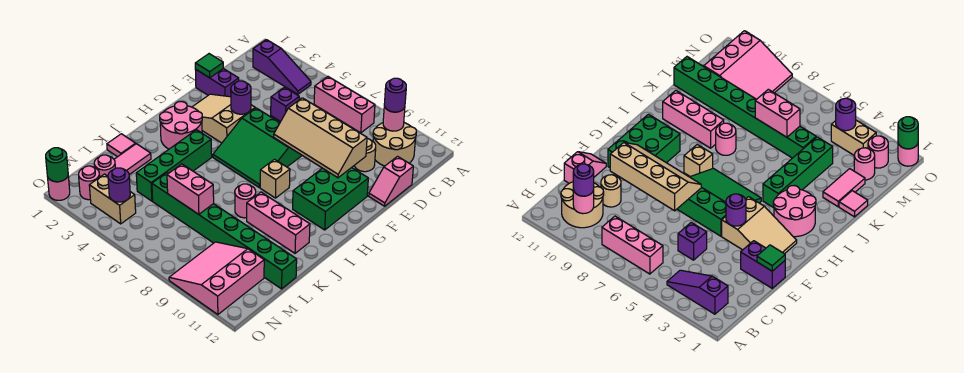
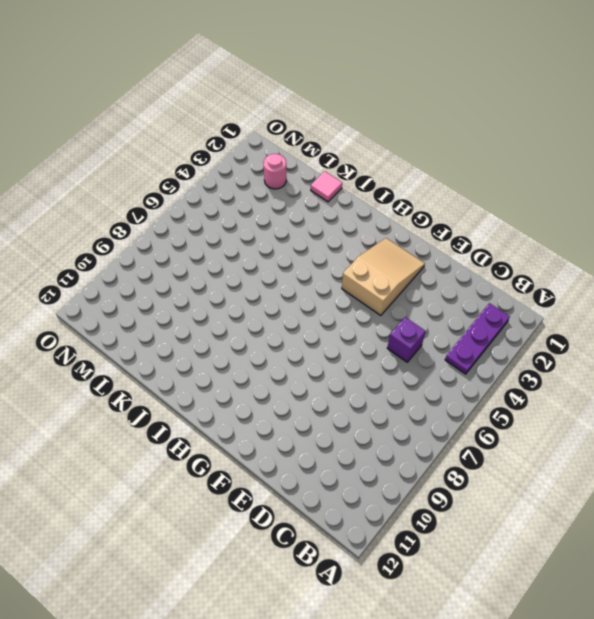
purple plate B2:B4 level 1 -> purple slope B2:B4 level 1 top 2
none -> pink brick B6:B8 level 1
none -> tan round brick B10:C11 level 1
none -> tan round brick D10 level 1
none -> pink slope D12:E12 level 1 top D

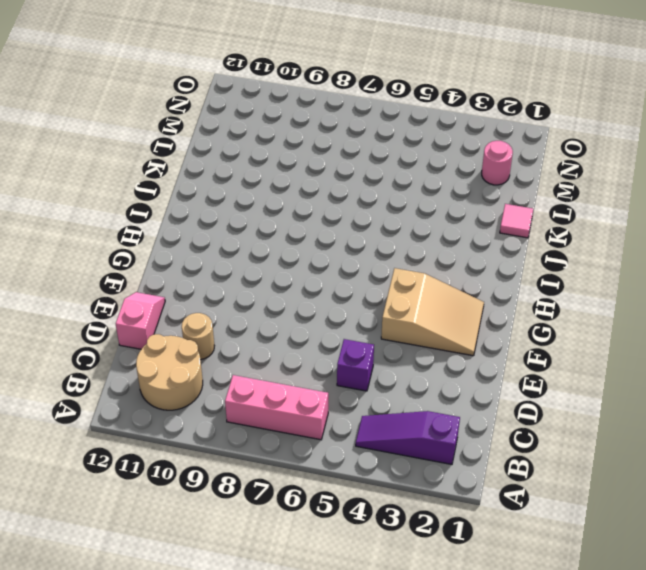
none -> purple brick E1:E2 level 1
none -> green slope F5:H7 level 1 top F
none -> green brick F10:H11 level 1
none -> pink round brick H2:I3 level 1

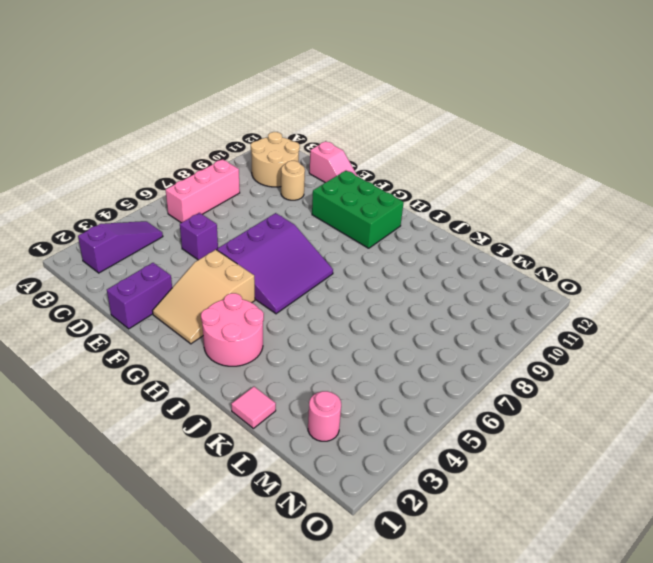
purple slope F5:H7 level 1 top F -> green slope F5:H7 level 1 top F
none -> tan brick H8 level 1
none -> green brick I4:L4 level 1
none -> pink round brick J8 level 1
none -> pink brick J9:J11 level 1

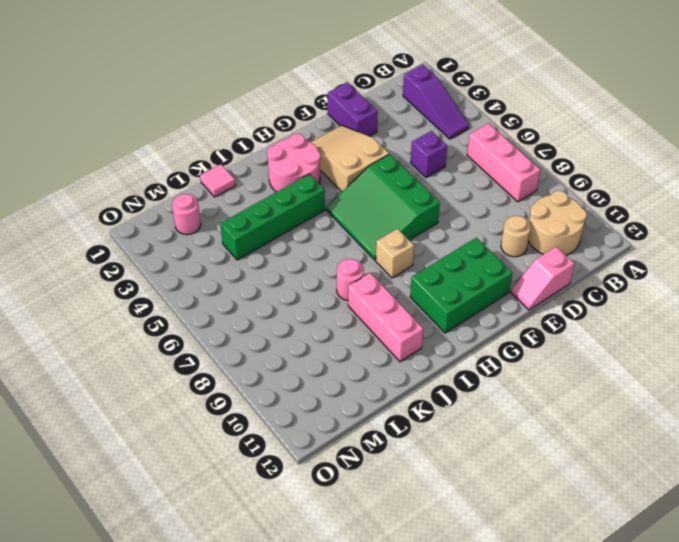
none -> pink tile K2:L2 level 1
none -> green brick L5:L12 level 1
none -> pink slope M9:O11 level 1 top 11
none -> pink round brick N2 level 1

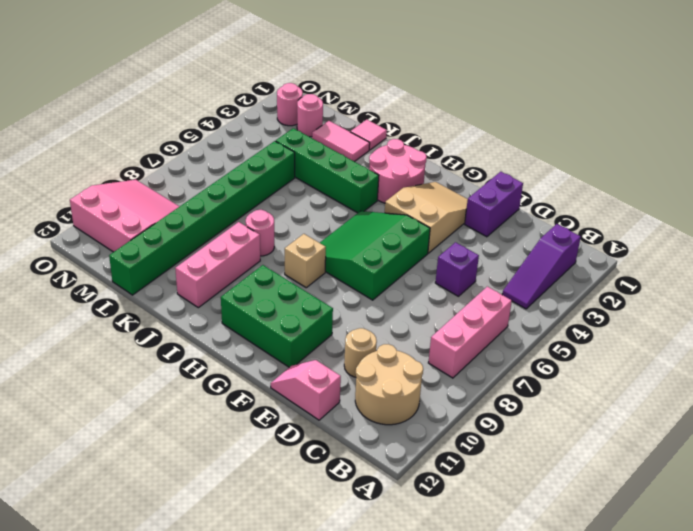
none -> tan brick N3:N4 level 1
none -> pink round brick O1 level 1
none -> pink round brick B10 level 2
none -> green tile E1 level 2

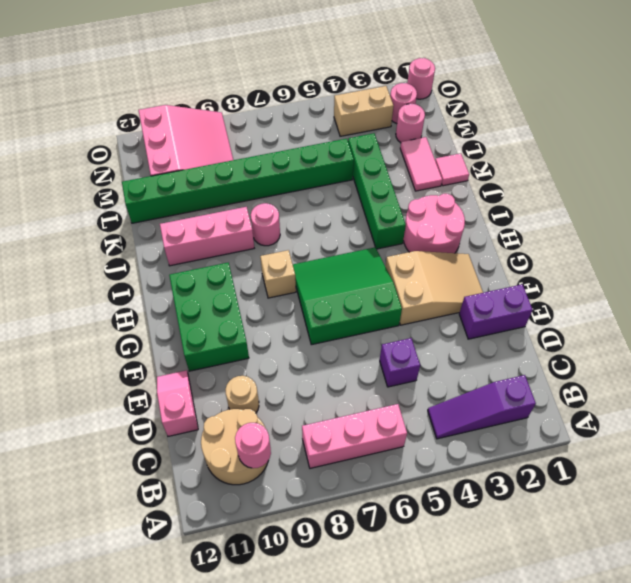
none -> green tile E1 level 2
none -> tan slope E7:F10 level 2 top E
none -> purple round brick F4 level 2
none -> pink brick L6:L7 level 2

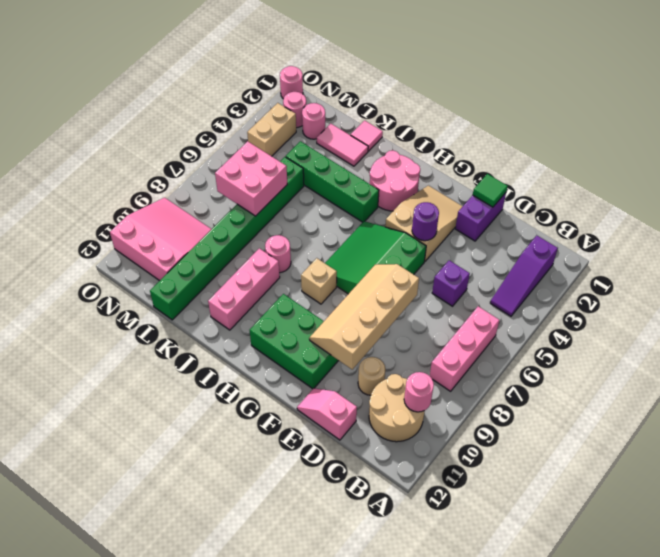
pink brick L6:M7 level 2 -> pink brick L6:L7 level 2
none -> purple round brick N4 level 2
none -> green round brick O1 level 2
none -> purple round brick B10 level 3

